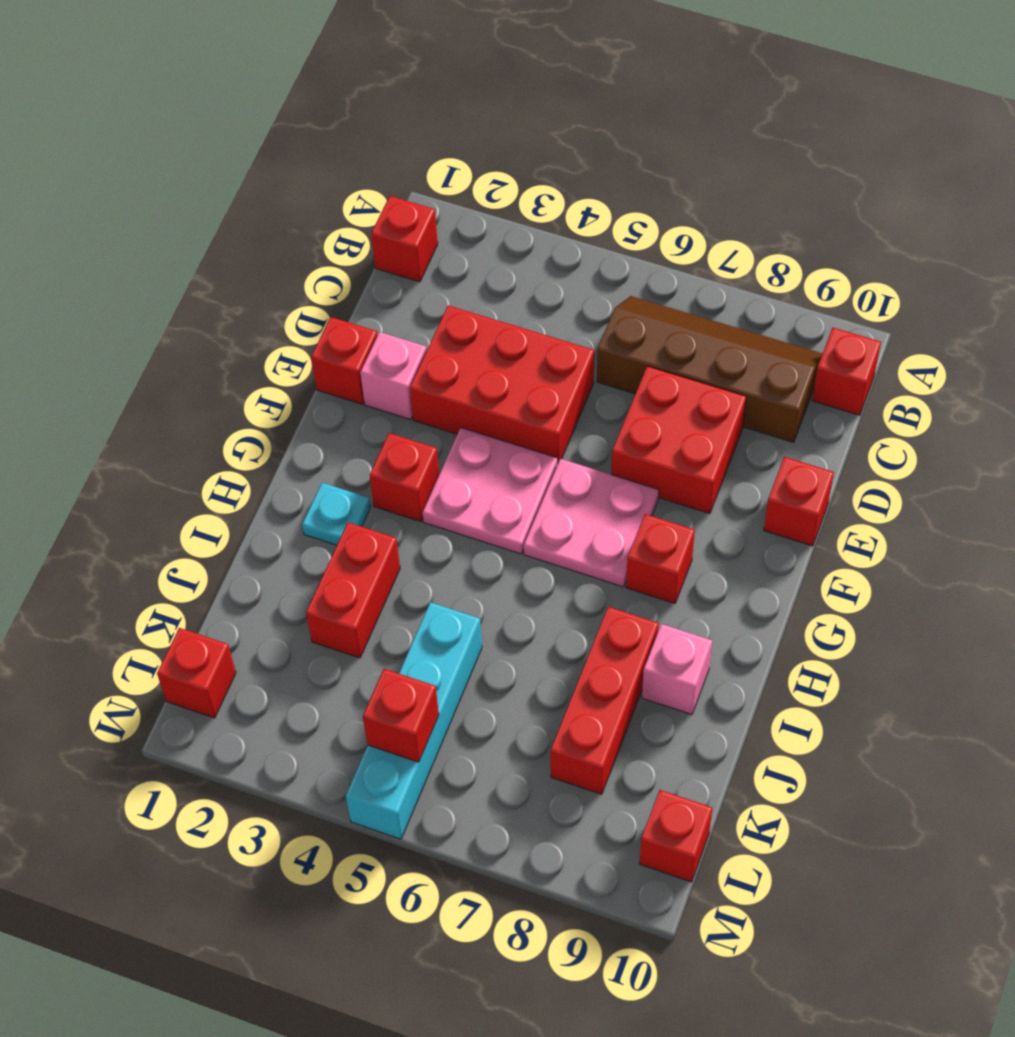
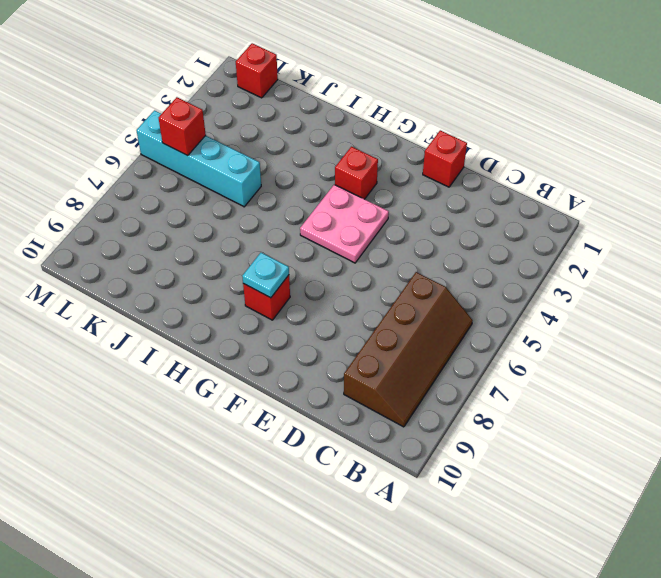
cyan plate G8 level 2 -> cyan plate H2 level 1
none -> red brick B1 level 1
none -> red brick B10 level 1
none -> red brick D3:E5 level 1

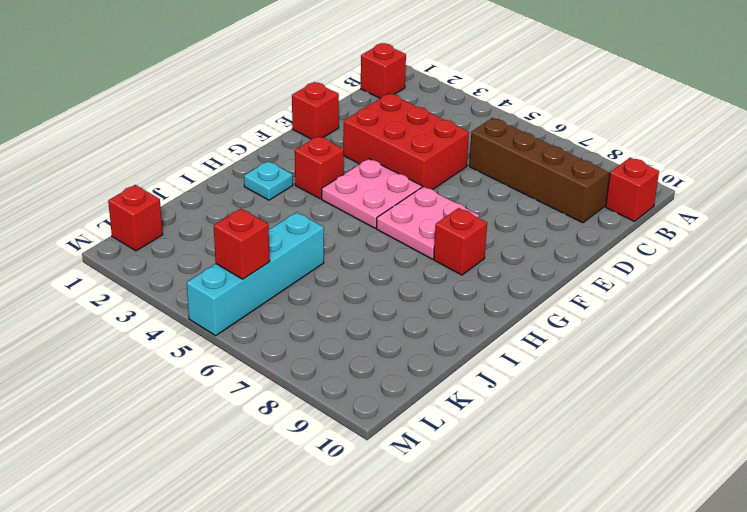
none -> red brick D7:E8 level 1
none -> pink brick E2 level 1
none -> red brick E10 level 1

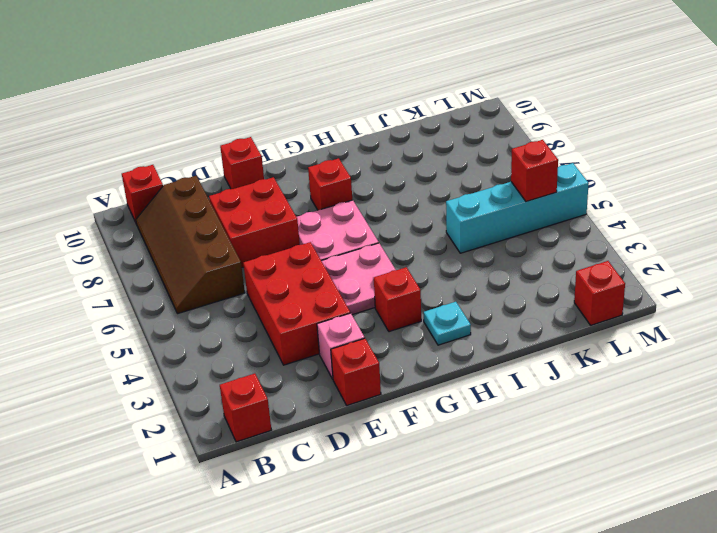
none -> red brick I3:J3 level 1
none -> red brick I8:K8 level 1
none -> pink brick I9 level 1

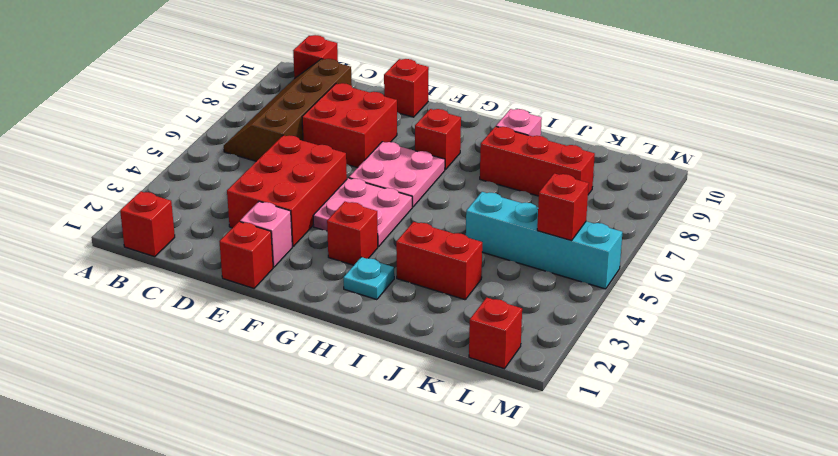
none -> red brick L10 level 1

